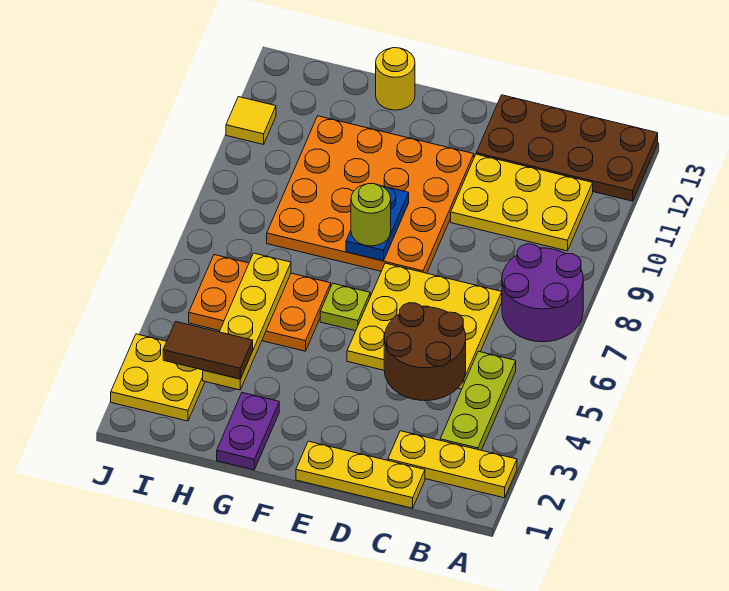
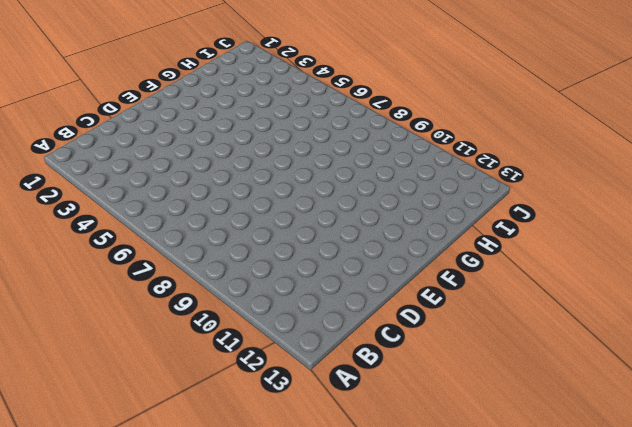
none -> yellow plate A2:C2 level 1
none -> purple round brick A7:B8 level 1
none -> brown plate A12:D13 level 1

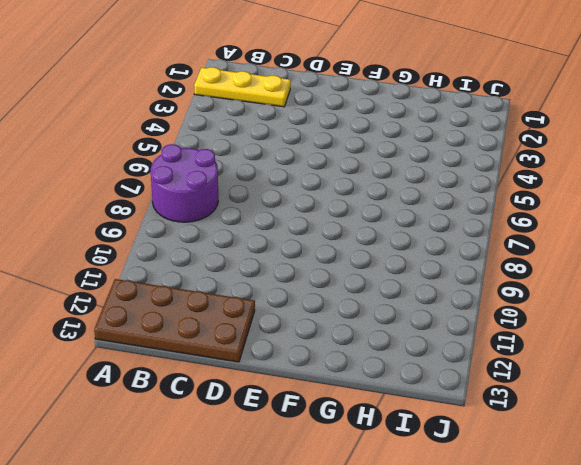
none -> lime plate B3:B5 level 1
none -> yellow plate B10:D11 level 1
none -> yellow plate C1:E1 level 1

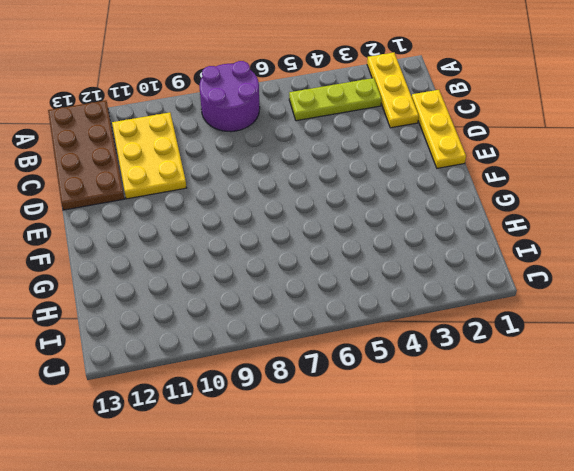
none -> yellow plate C5:E7 level 1
none -> orange plate E8:H11 level 1
none -> lime plate F6 level 1

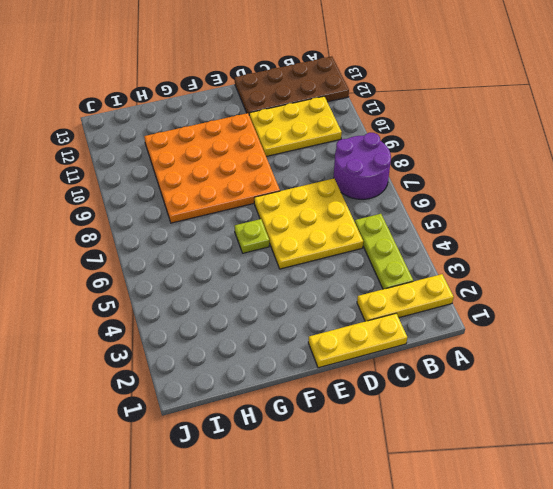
none -> purple plate G1:G2 level 1
none -> orange plate G5:I6 level 1
none -> yellow round brick G13 level 1

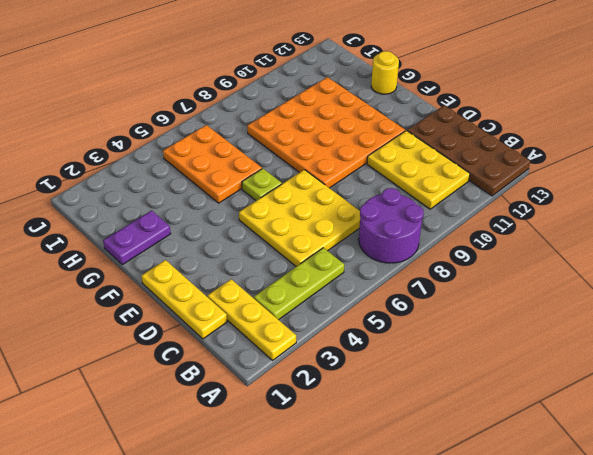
none -> yellow plate I2:J3 level 1
none -> yellow tile J11 level 1
none -> brown round brick C4:D5 level 2

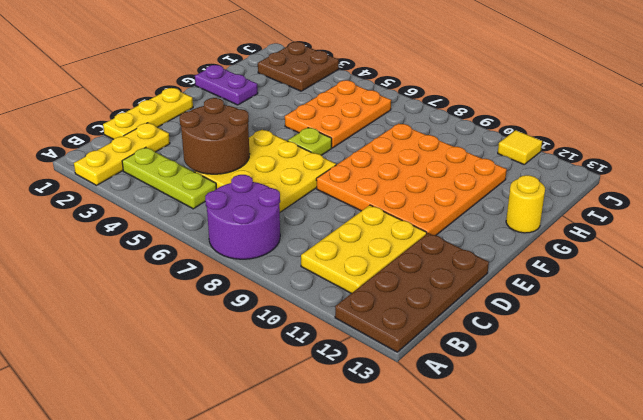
brown plate I2:J3 level 1 -> yellow plate I2:J3 level 1
none -> blue plate F8:F9 level 2
none -> yellow plate H3:H6 level 2
none -> lime round brick F8 level 3

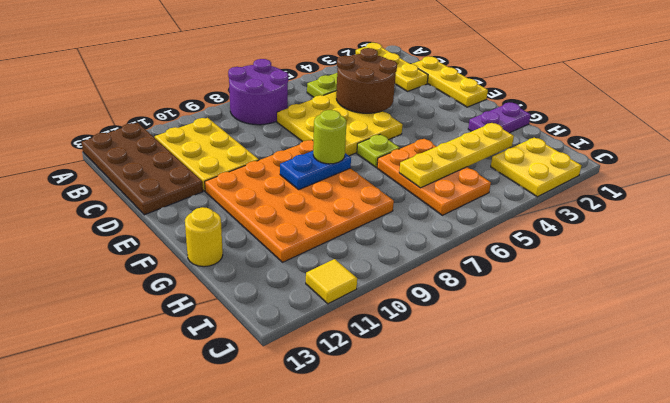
none -> brown tile H3:I3 level 3

